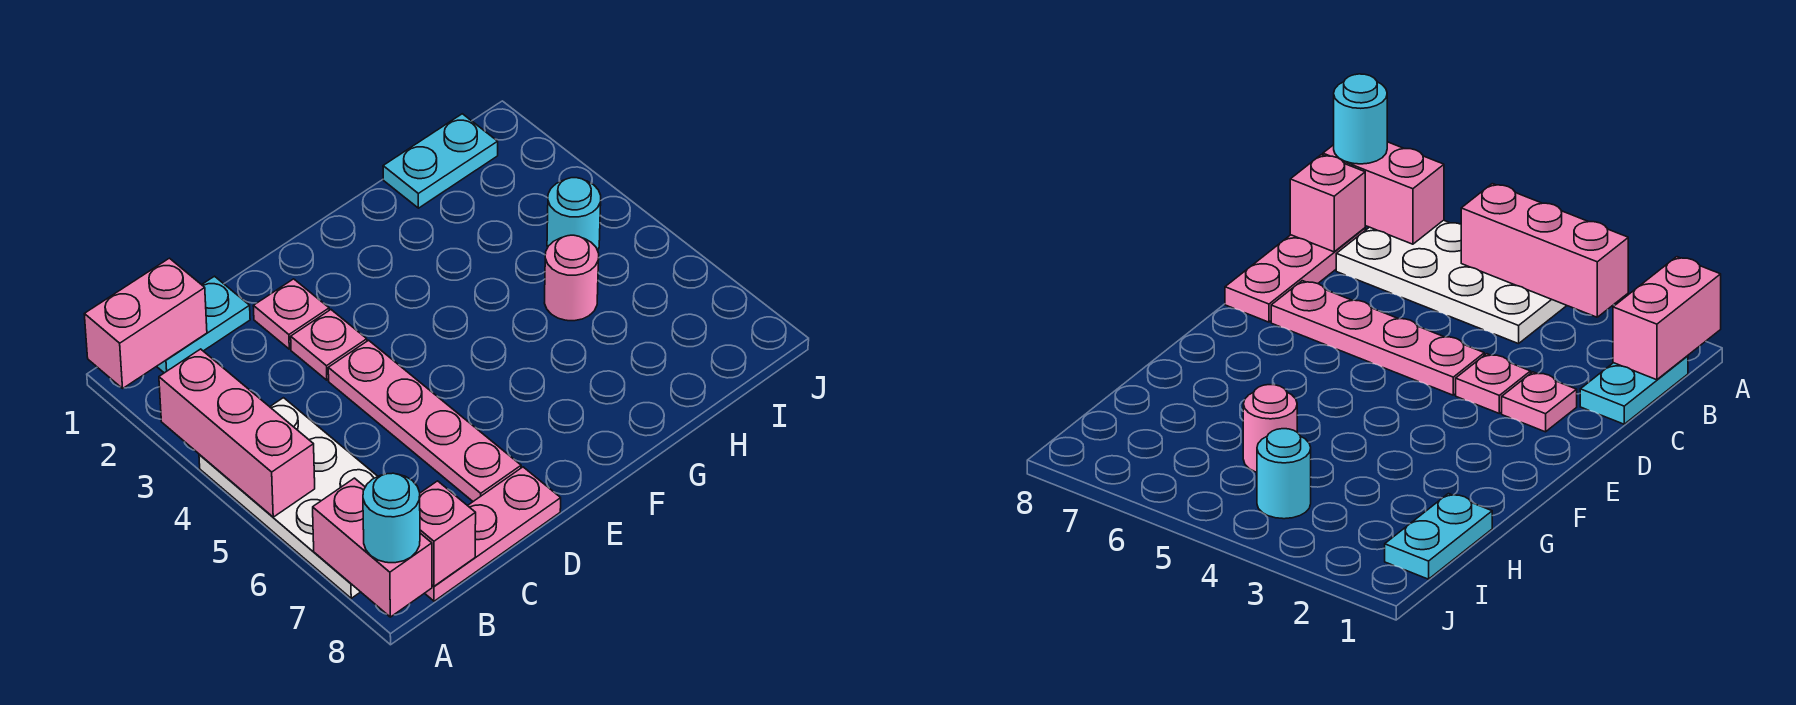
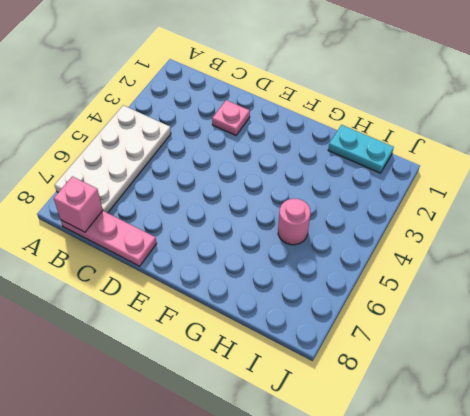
none -> cyan plate B1:C1 level 1
none -> pink plate D3 level 1
none -> pink plate D4:D7 level 1

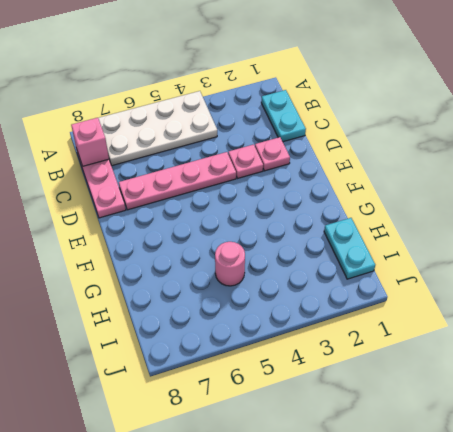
none -> cyan round brick I4 level 1
none -> pink brick A1:B1 level 2
none -> pink brick A3:A5 level 2

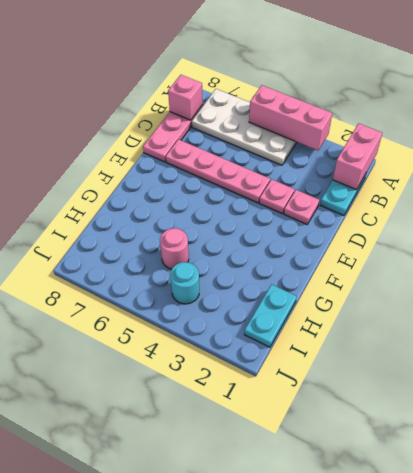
none -> pink brick A7:A8 level 2
none -> cyan round brick A8 level 3

